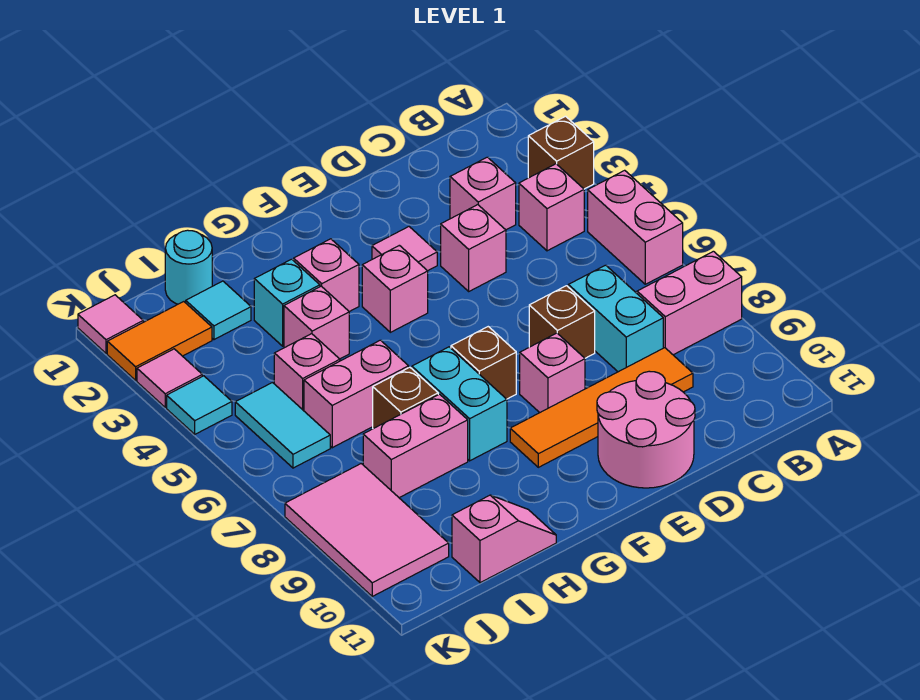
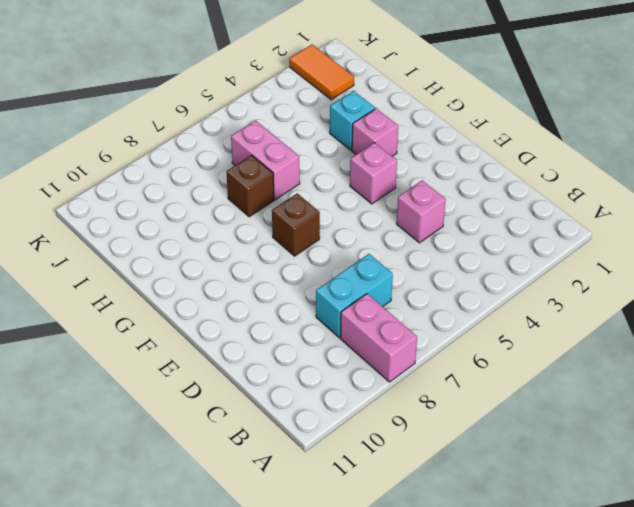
none -> brown brick A3 level 1
none -> pink brick A5:A6 level 1
none -> pink brick B4 level 1
none -> pink brick C3 level 1

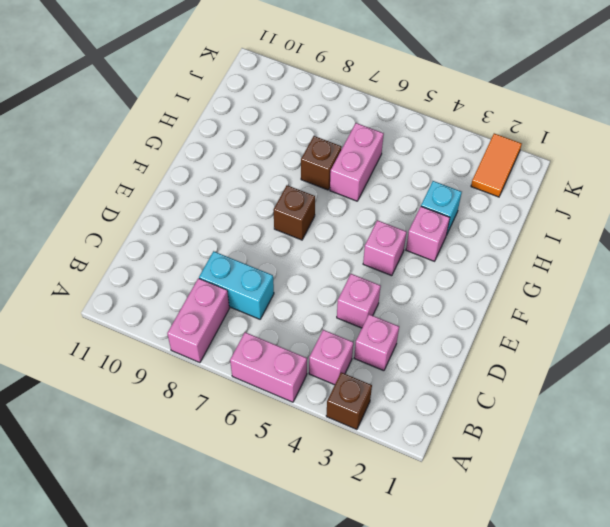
none -> orange tile C9:F9 level 1
none -> brown brick D7 level 1
none -> pink round brick D10:E11 level 1
none -> pink tile E3 level 1

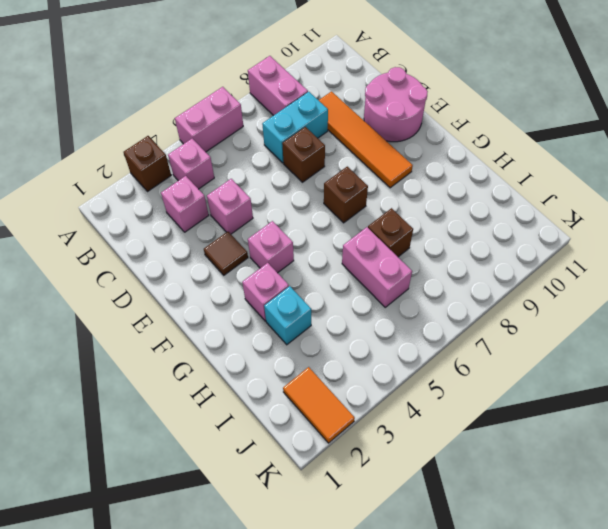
brown tile E3 level 1 -> pink tile E3 level 1
none -> pink brick E8 level 1
none -> cyan brick G7:G8 level 1
none -> pink brick H4 level 1
none -> pink brick H8:I8 level 1

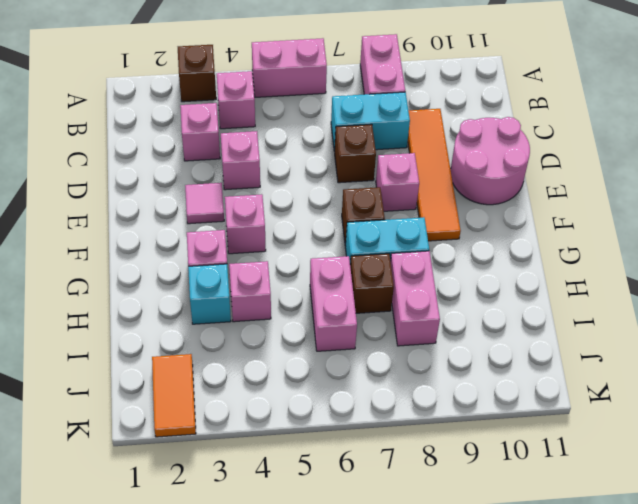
none -> pink slope H11:I11 level 1 top I
none -> cyan round brick I1 level 1
none -> cyan tile I2 level 1
none -> pink brick I5 level 1

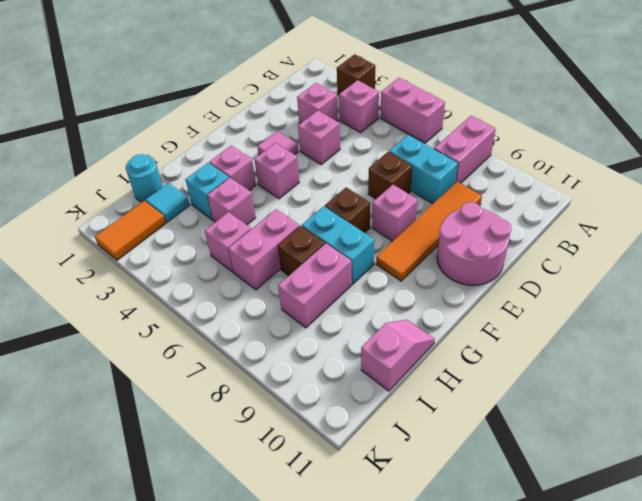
none -> cyan tile J5:J6 level 1
none -> pink tile J8:K10 level 1
none -> pink tile K1 level 1
none -> pink tile K3 level 1

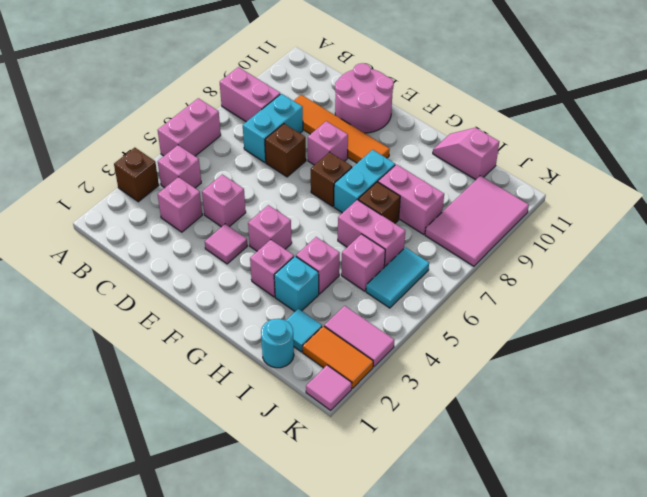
pink tile J3:K3 level 1 -> pink tile K3 level 1
none -> cyan tile K4 level 1

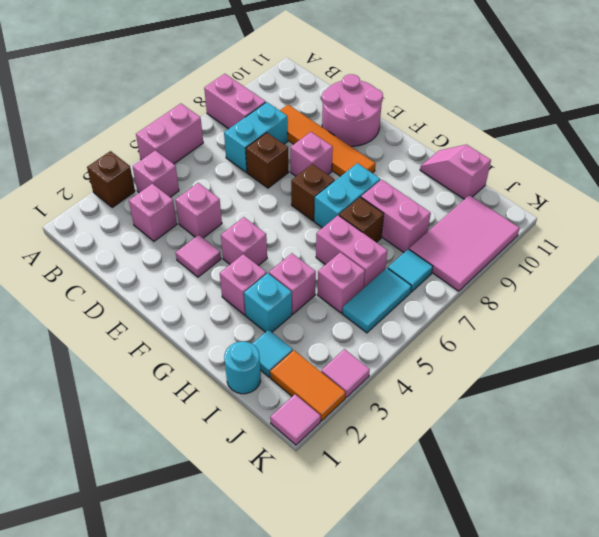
cyan tile J7 level 1 -> cyan tile K4 level 1

